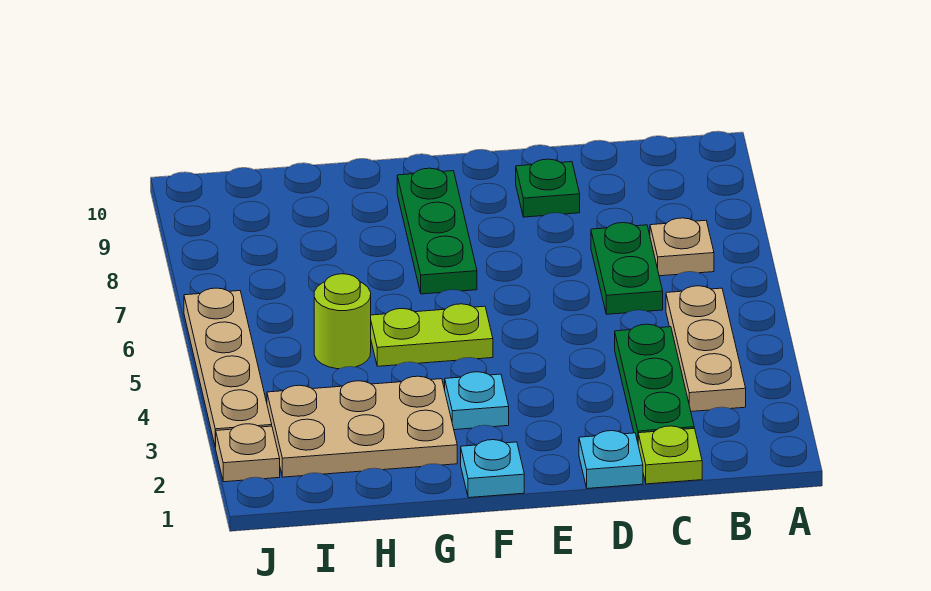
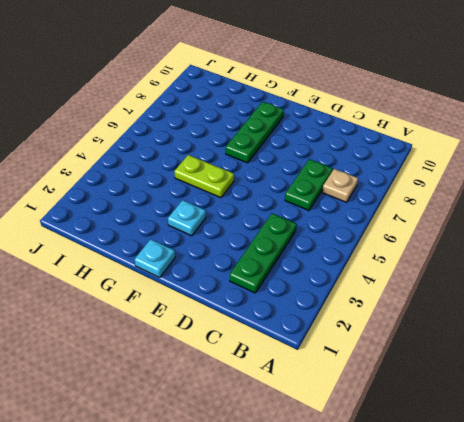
none -> tan plate B3:B5 level 1
none -> lime plate C1 level 1
none -> cyan plate D1 level 1

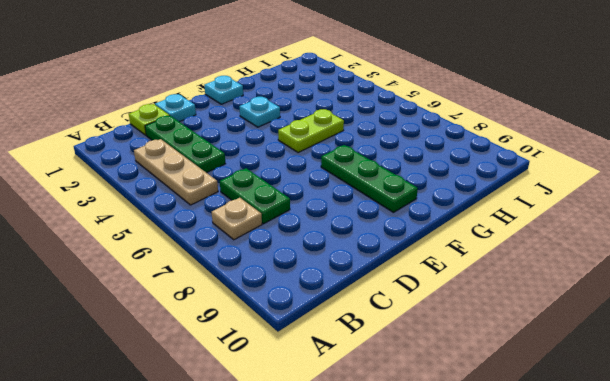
none -> green plate D9 level 1
none -> tan plate G2:I3 level 1
none -> lime round brick H5 level 1

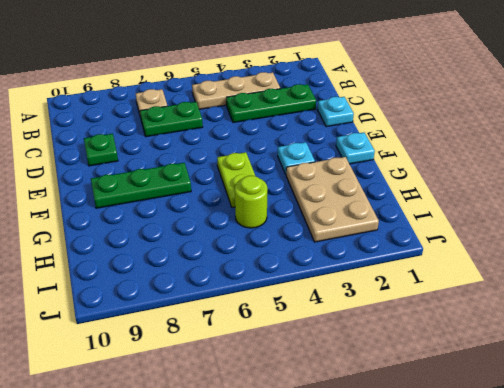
none -> lime plate C1 level 1
none -> tan plate J2 level 1
none -> tan plate J3:J6 level 1

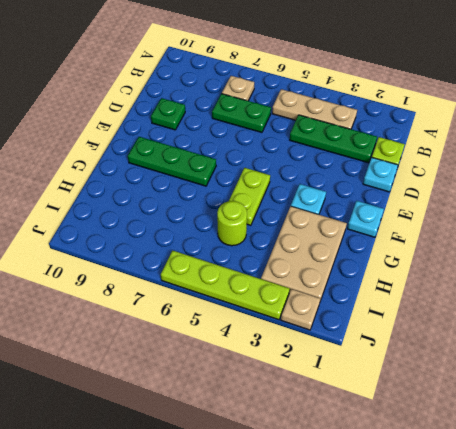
lime plate J3:J6 level 1 -> tan plate J3:J6 level 1

